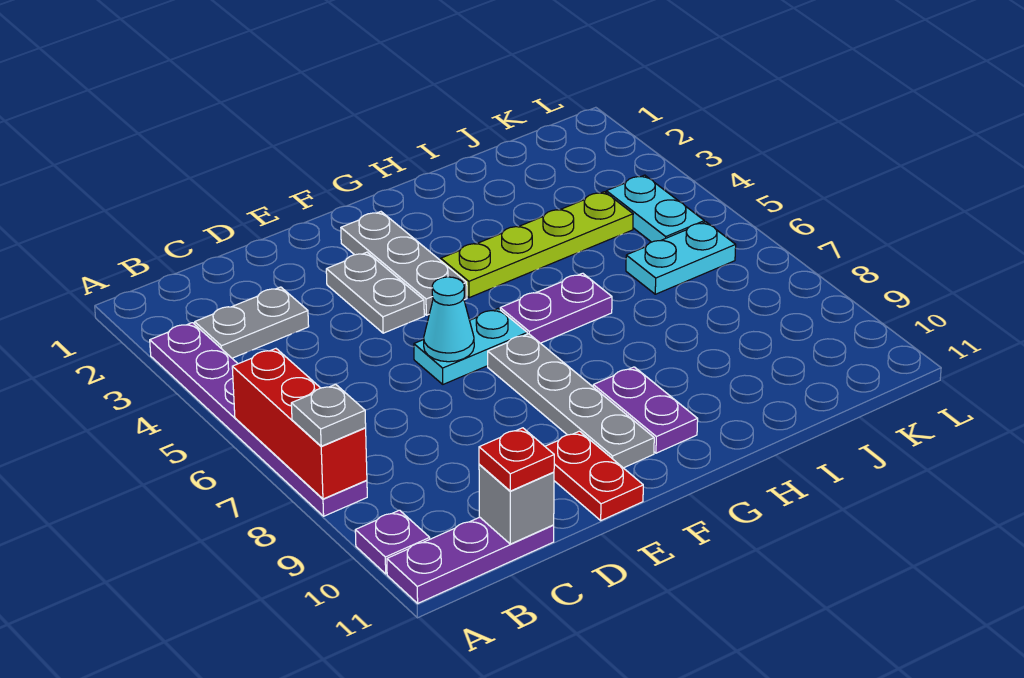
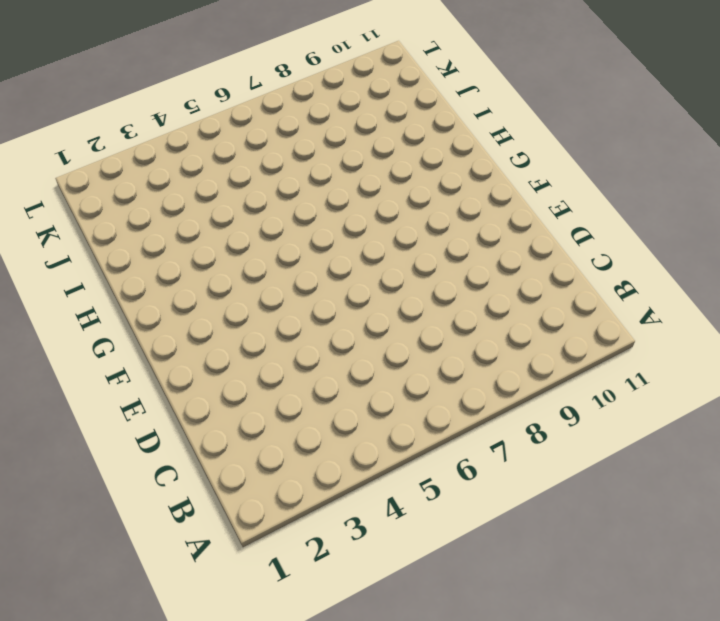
none -> purple plate A3:A8 level 1
none -> purple plate A10 level 1
none -> purple plate A11:C11 level 1

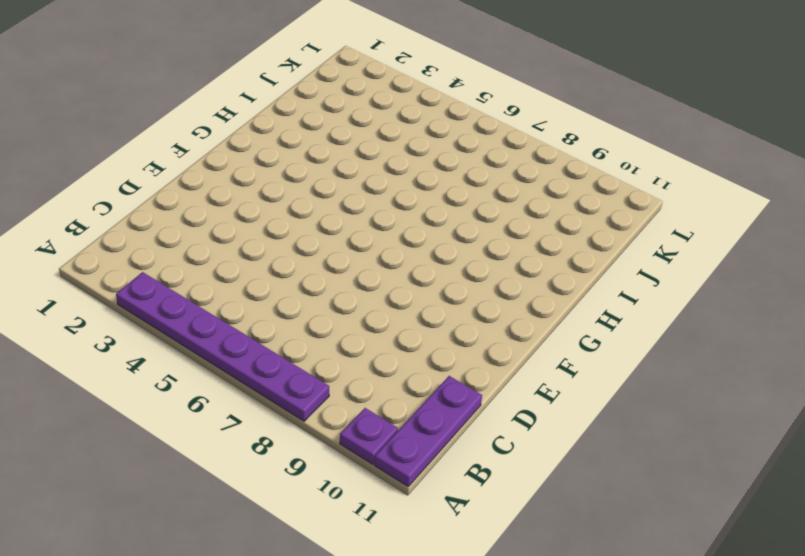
none -> grey plate B3:C3 level 1
none -> grey plate E3:E4 level 1
none -> cyan plate E6:F6 level 1

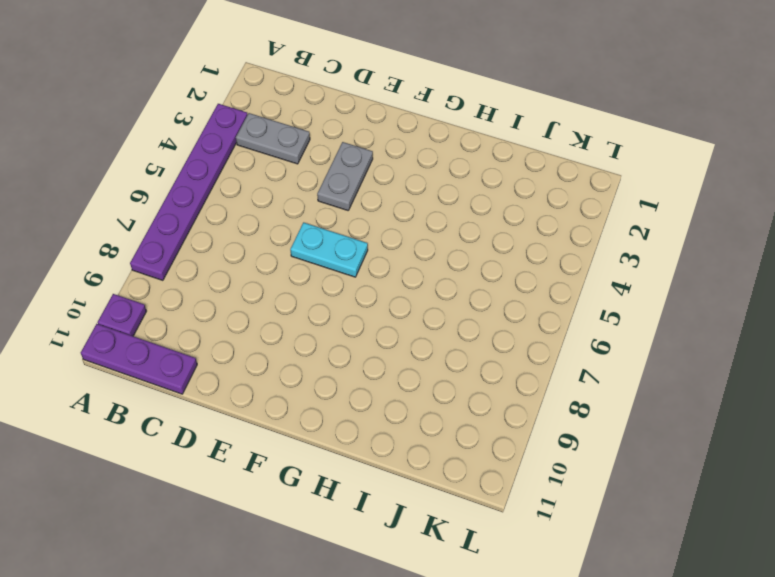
none -> red plate E10:E11 level 1
none -> grey plate F2:F4 level 1
none -> grey plate F7:F10 level 1

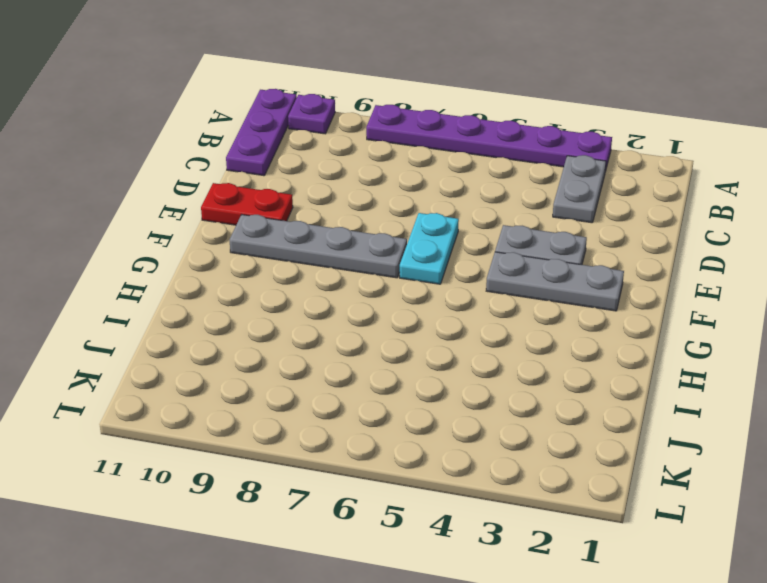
none -> lime plate G4:J4 level 1
none -> purple plate G6:H6 level 1
none -> purple plate G9:G10 level 1

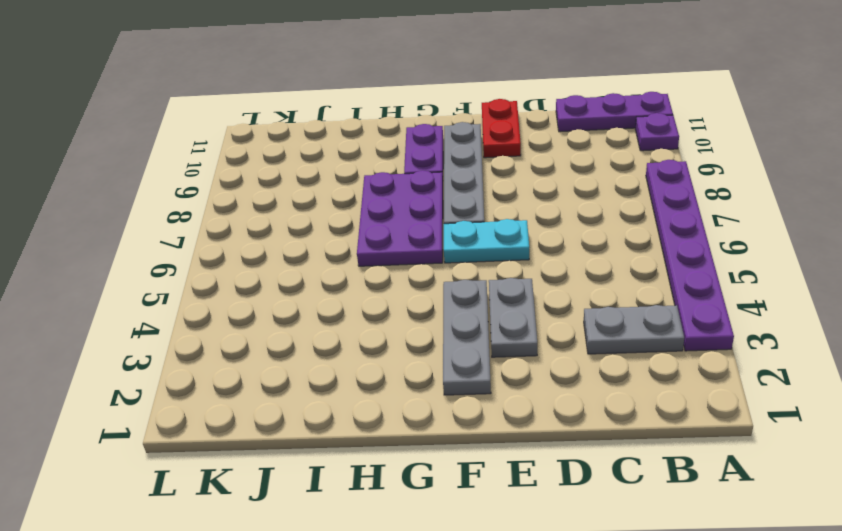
purple plate G6:H8 level 1 -> purple plate G6:H6 level 1
none -> lime plate G4:J4 level 1
none -> cyan plate J6:K6 level 1
none -> cyan plate K4:K5 level 1

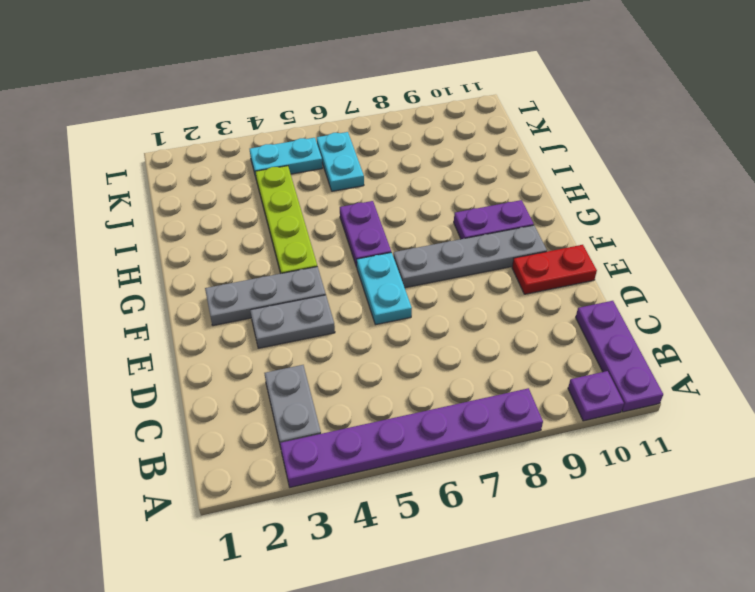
none -> red brick A6:A8 level 2
none -> grey brick C11 level 2
none -> cyan cone E6 level 2

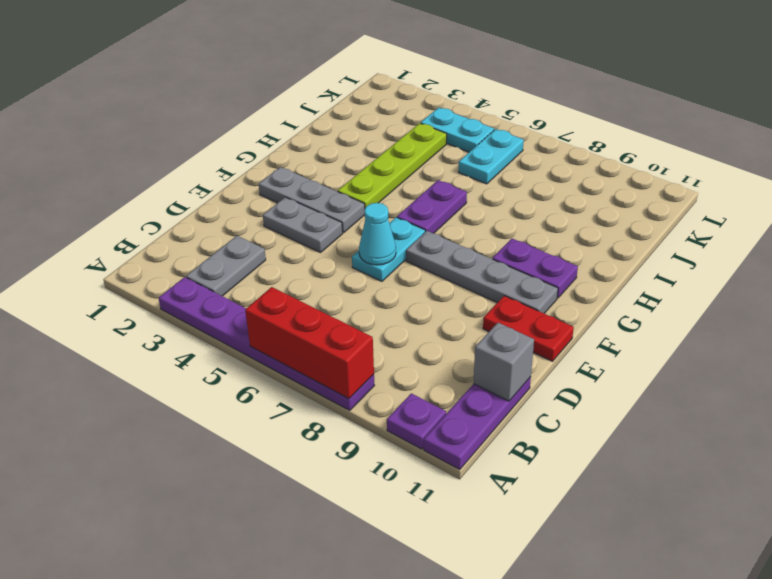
none -> grey plate A8 level 3
none -> red plate C11 level 3

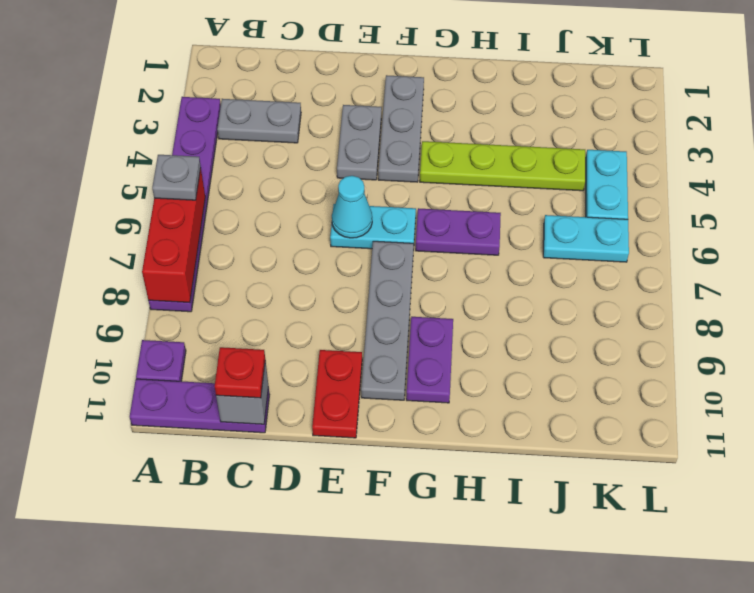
grey plate A6 level 3 -> grey plate A8 level 3

